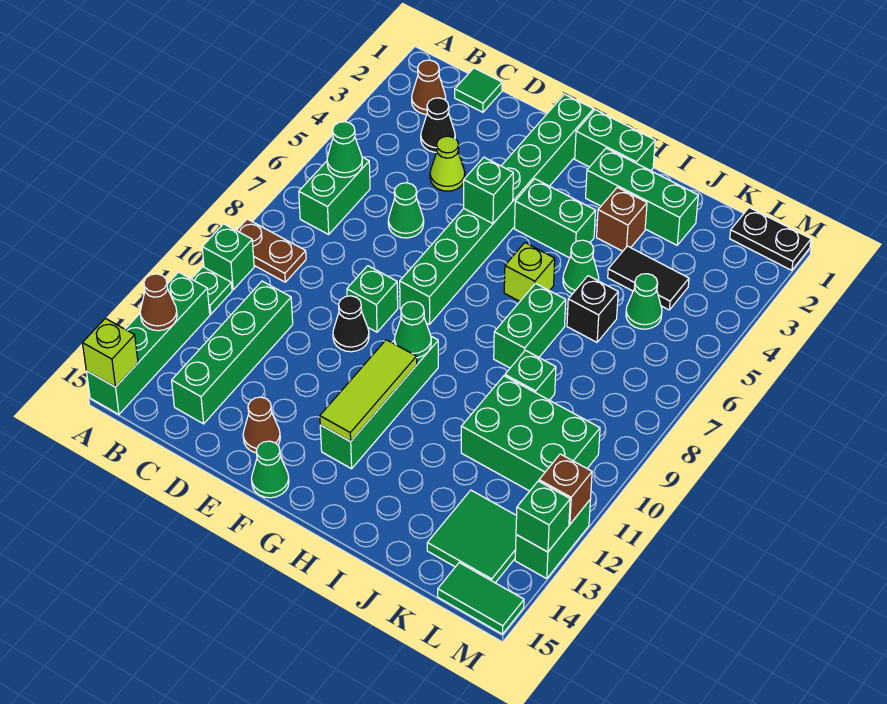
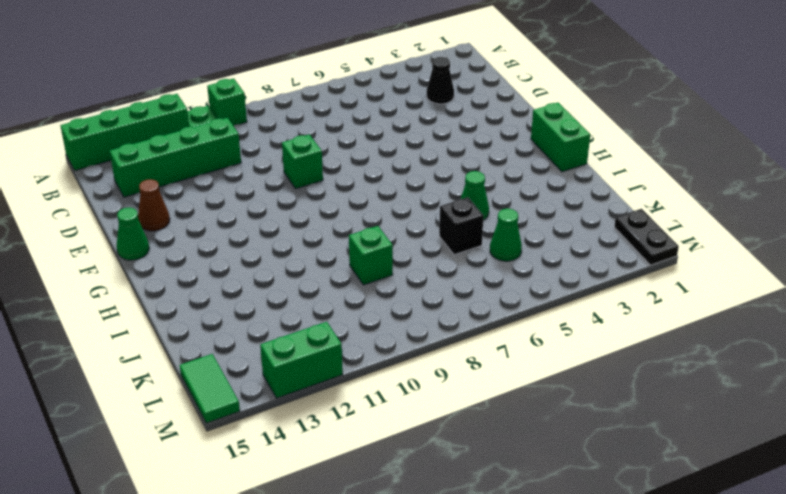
none -> brown plate A9:B9 level 1
none -> brown cone B2 level 1
none -> green brick B6:B7 level 1
none -> green tile C1 level 1

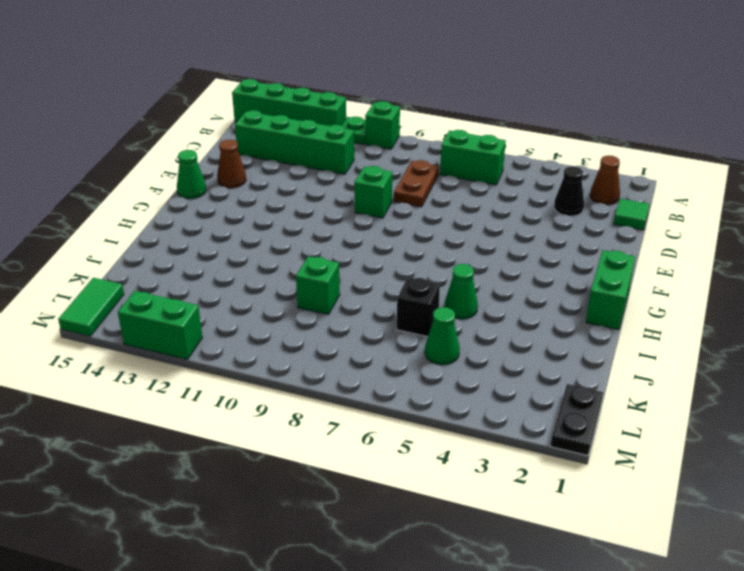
brown plate C8:D8 level 1 -> brown plate A9:B9 level 1
none -> lime cone D4 level 1
none -> green cone D6 level 1
none -> black cone E10 level 1
none -> green brick F1:F8 level 1

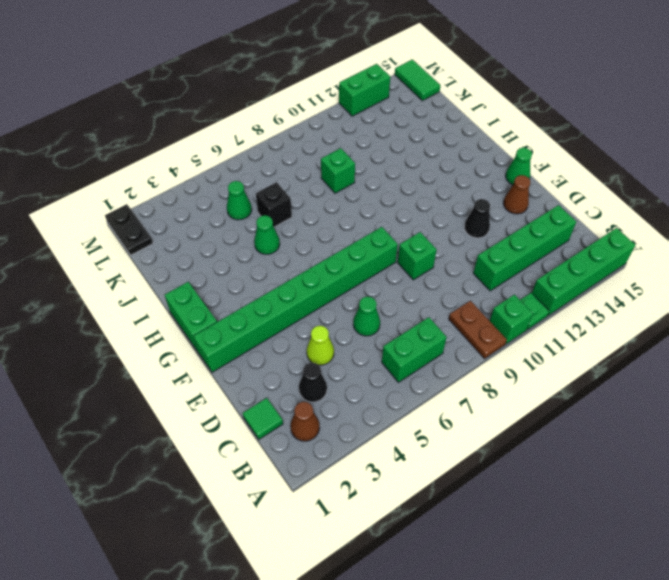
black cone E12 level 1 -> black cone E10 level 1
none -> green brick G4:H4 level 1
none -> green brick G10:G13 level 1
none -> green brick H2:J2 level 1
none -> lime brick H6 level 1

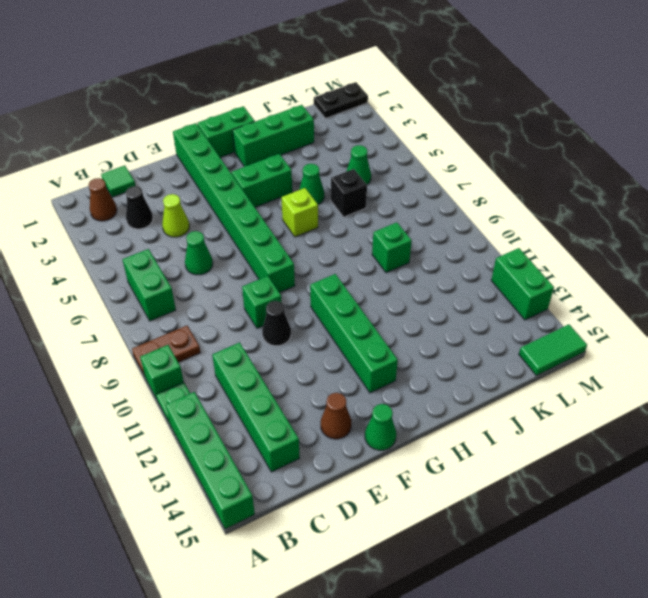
none -> brown brick I3 level 1
none -> green brick I7:I8 level 1
none -> black tile J4:K4 level 1
none -> green brick J10:L11 level 1

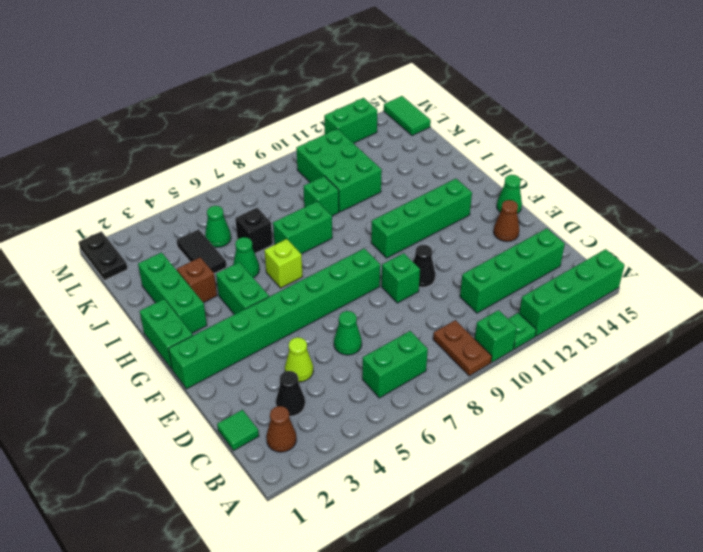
none -> green tile K13:L14 level 1
none -> brown cone A13 level 2
none -> lime brick A15 level 2
none -> green cone B6 level 2

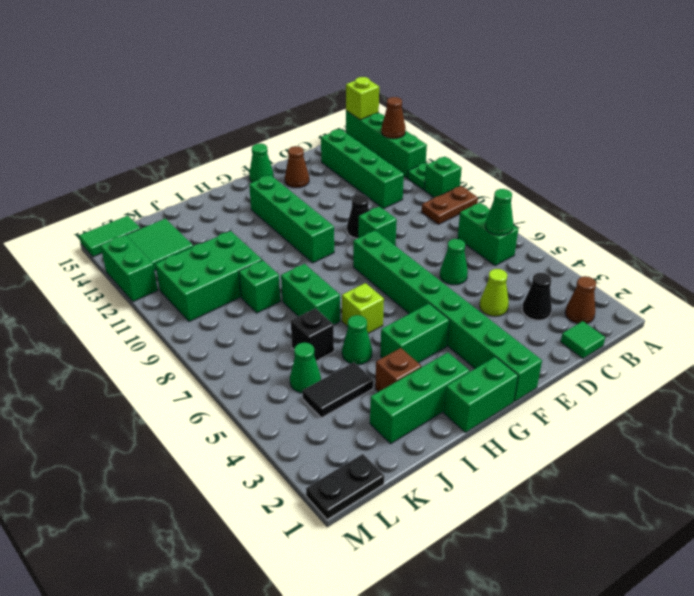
none -> green brick F5 level 2
none -> green cone G10 level 2
none -> lime tile G11:G13 level 2
none -> brown brick M12 level 2

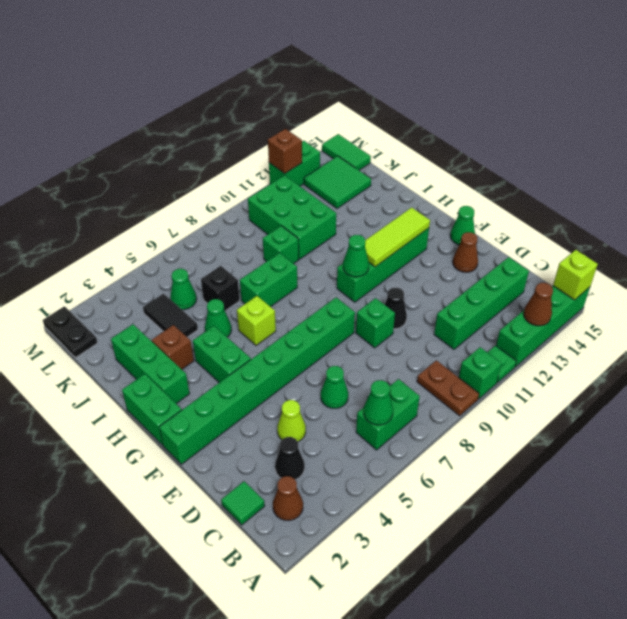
none -> green brick F5 level 2
none -> green brick M13 level 2

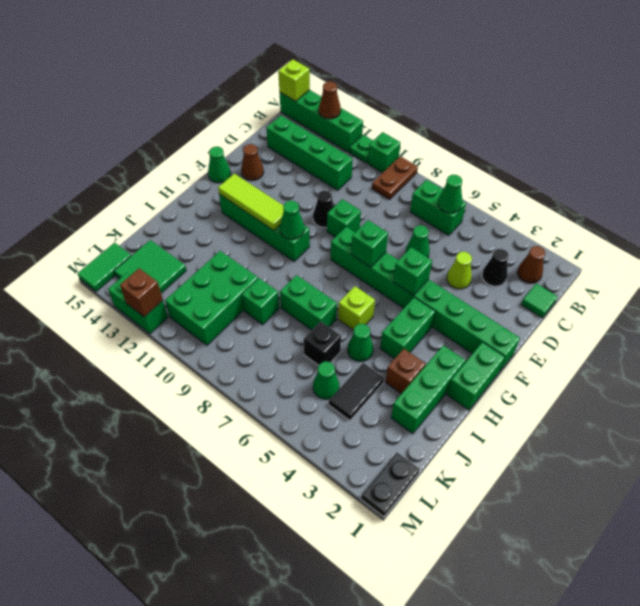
green brick F7 level 2 -> green brick M13 level 2

